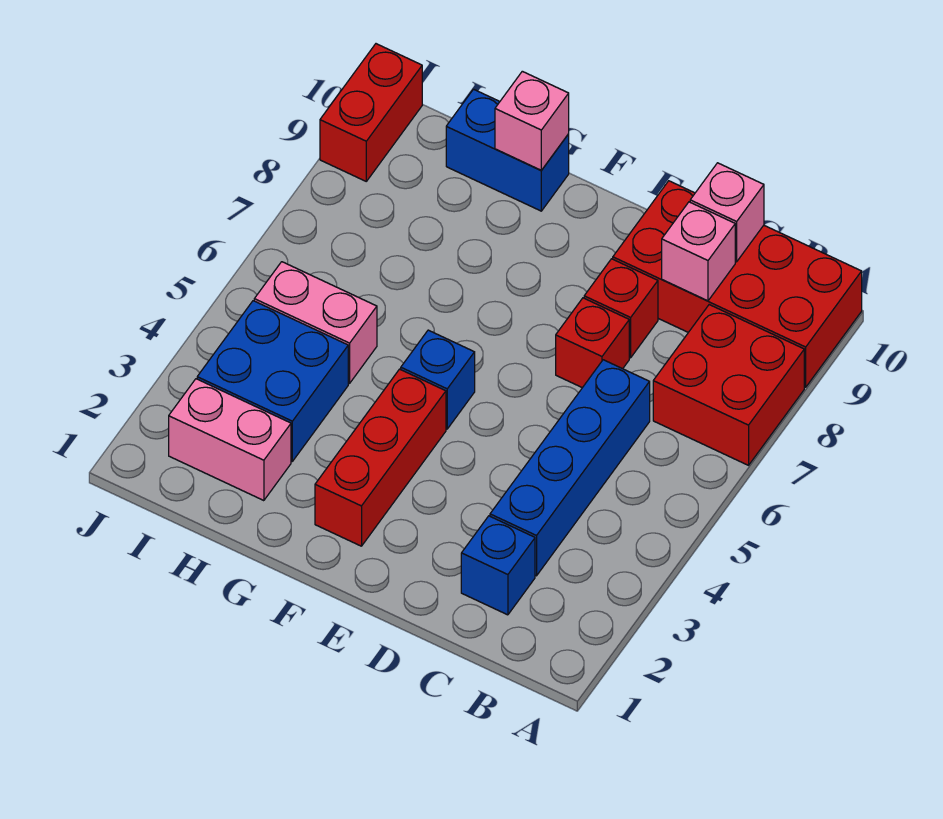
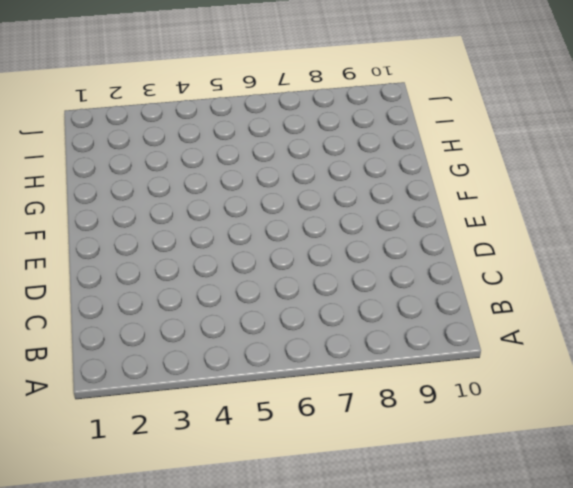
none -> red brick A7:B8 level 1
none -> red brick A9:D10 level 1
none -> blue brick C2 level 1

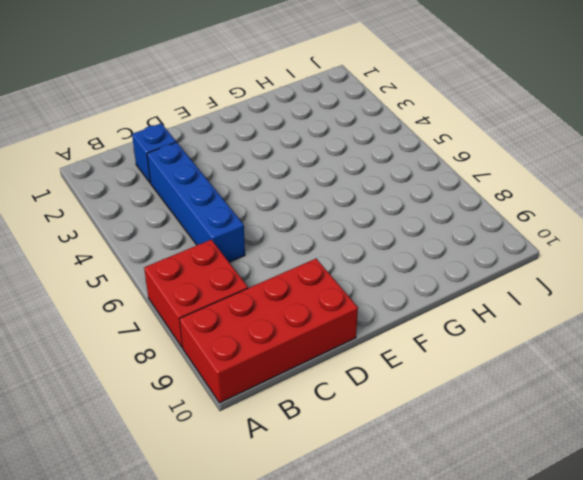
none -> red brick D7 level 1
none -> red brick D8 level 1
none -> red brick F2:F4 level 1

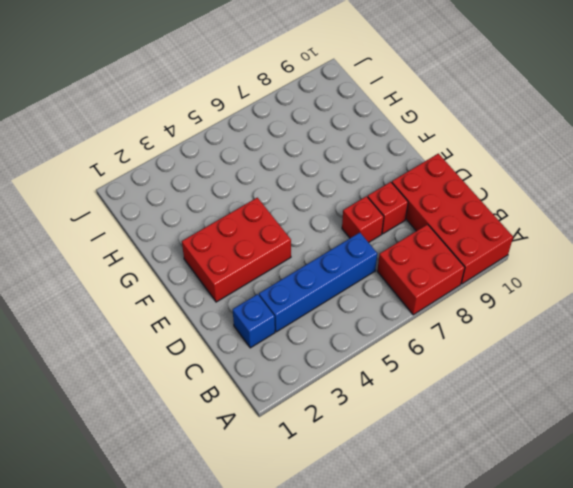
red brick E2:F4 level 1 -> red brick F2:F4 level 1
none -> blue brick F5 level 1
none -> blue brick G10:H10 level 1
none -> pink brick H2:I2 level 1

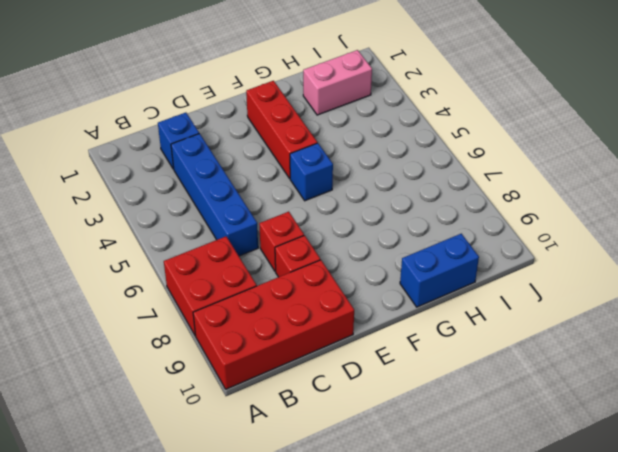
none -> blue brick H3:I4 level 1
none -> pink brick H5:I5 level 1
none -> red brick J9:J10 level 1

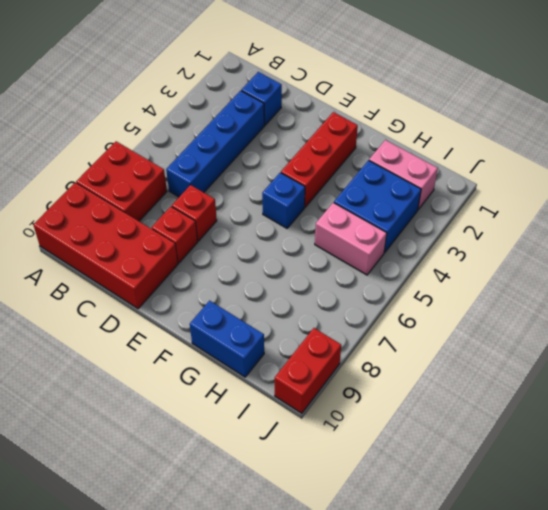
none -> pink brick C9 level 2
none -> pink brick C10 level 2
none -> pink brick G10 level 2

